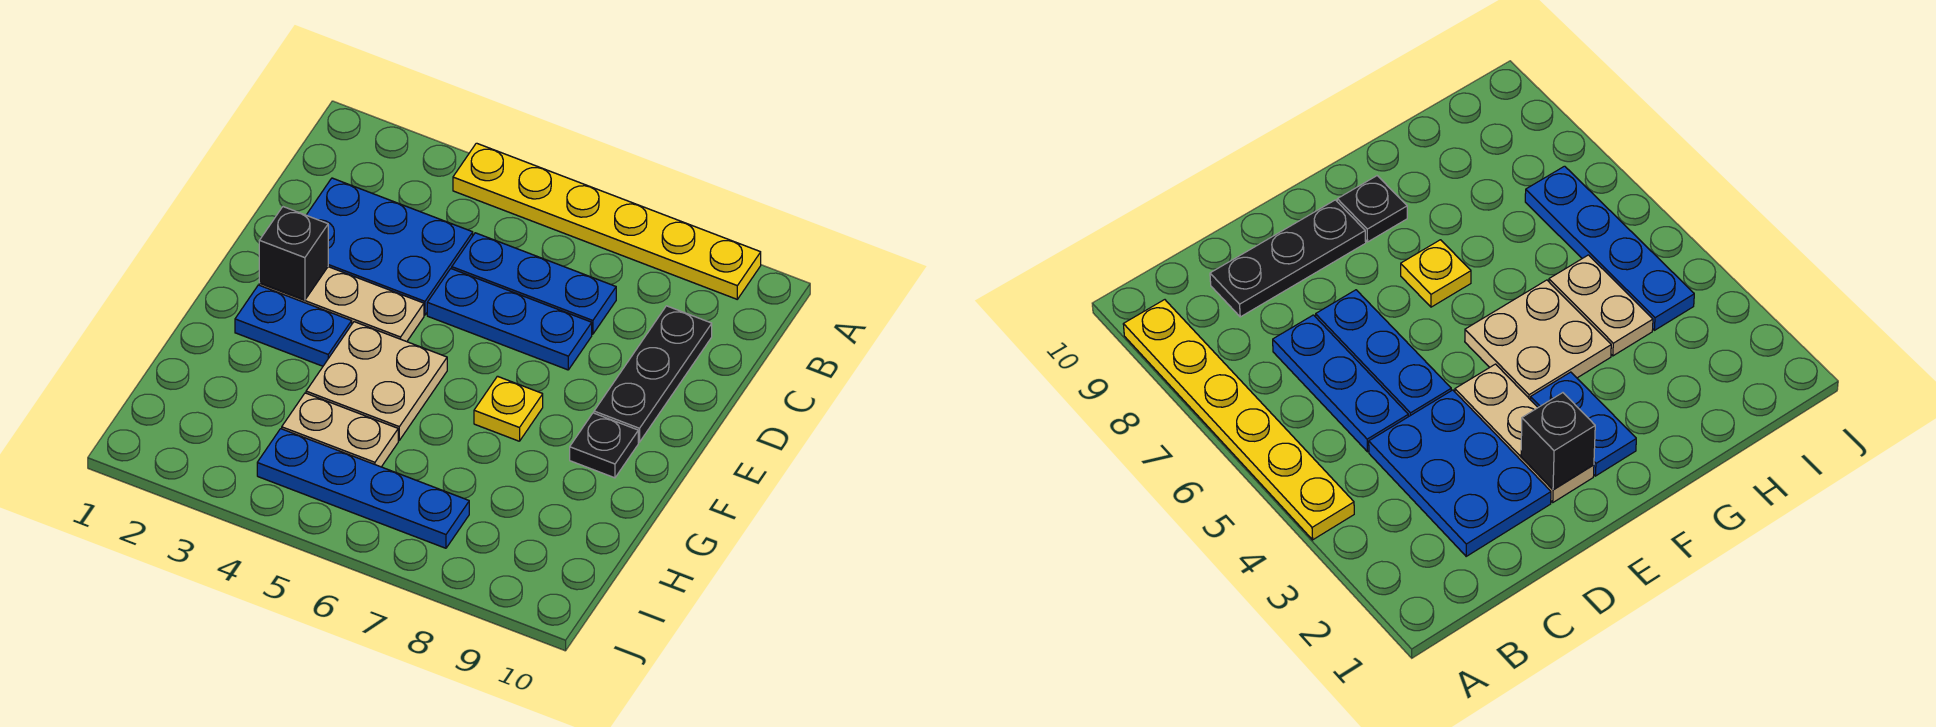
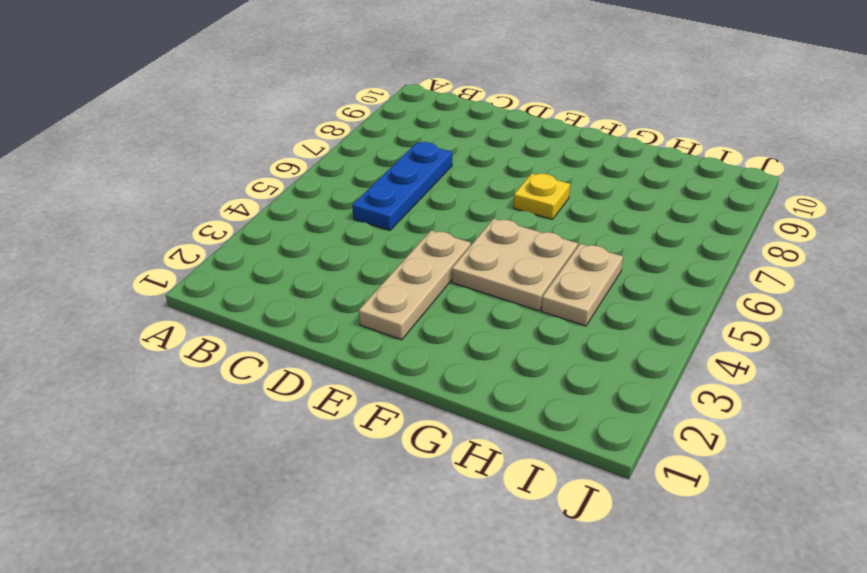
none -> yellow plate A4:A9 level 1
none -> blue plate C2:D4 level 1
none -> black plate C9:E9 level 1

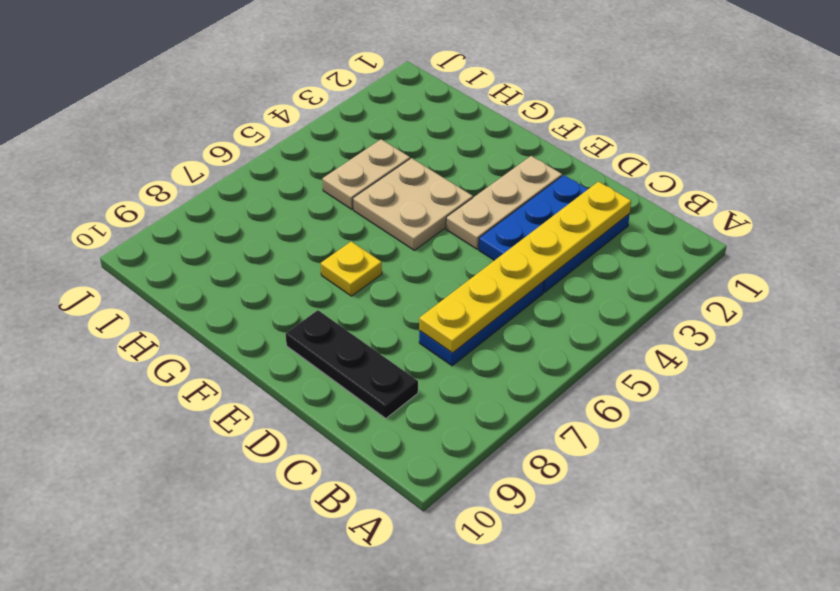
yellow plate C2:C7 level 2 -> yellow plate A4:A9 level 1
none -> blue plate D5:D7 level 1
none -> blue plate F2:F3 level 1
none -> black plate F9 level 1

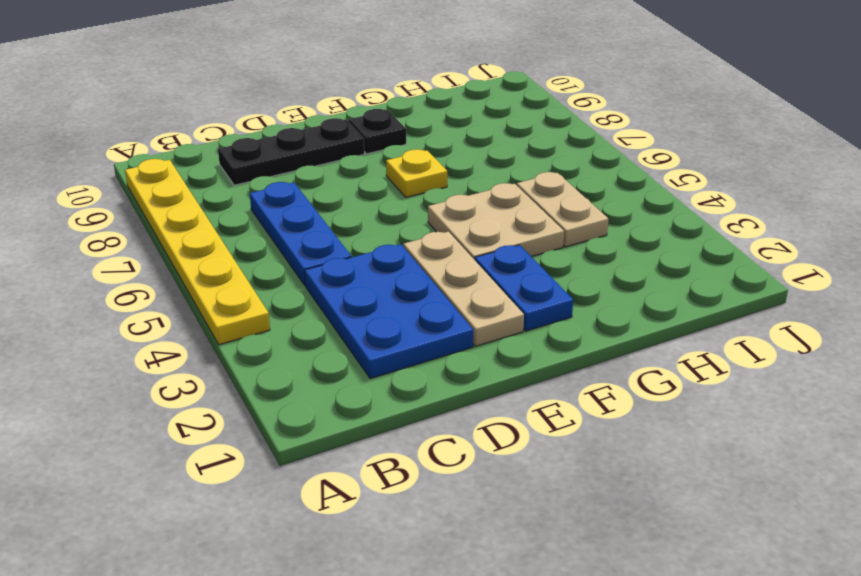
none -> blue plate D5:D7 level 1
none -> blue plate I4:I7 level 1
none -> black brick E2 level 2

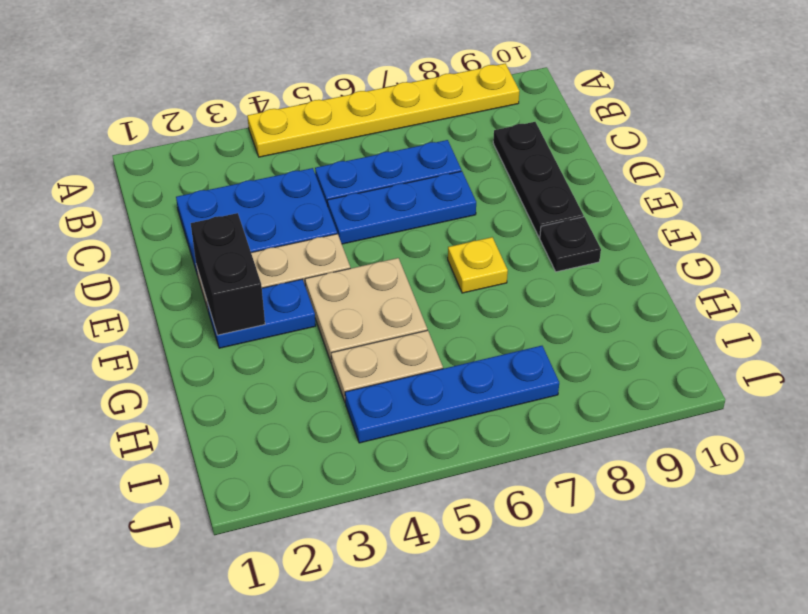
black brick E2:F2 level 2 -> black brick E2 level 2

